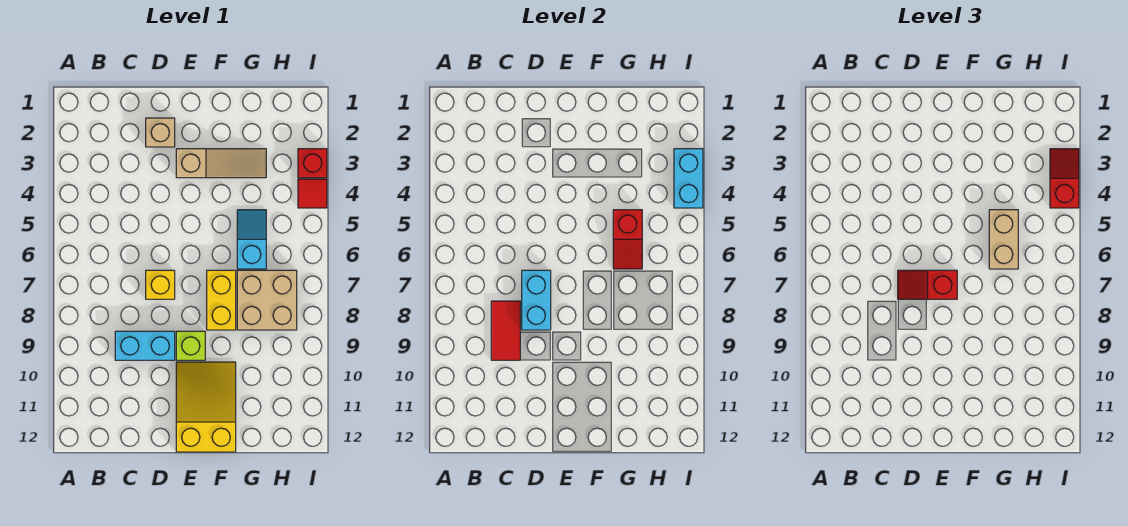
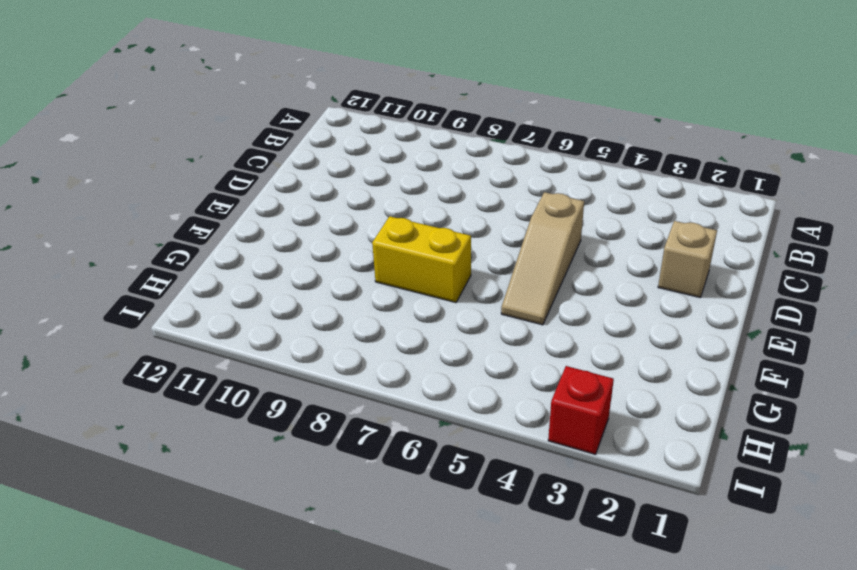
tan slope D5:F5 level 1 top D -> tan slope E3:G3 level 1 top E
none -> cyan brick C9:D9 level 1
none -> yellow brick D7 level 1
none -> lime brick E9 level 1

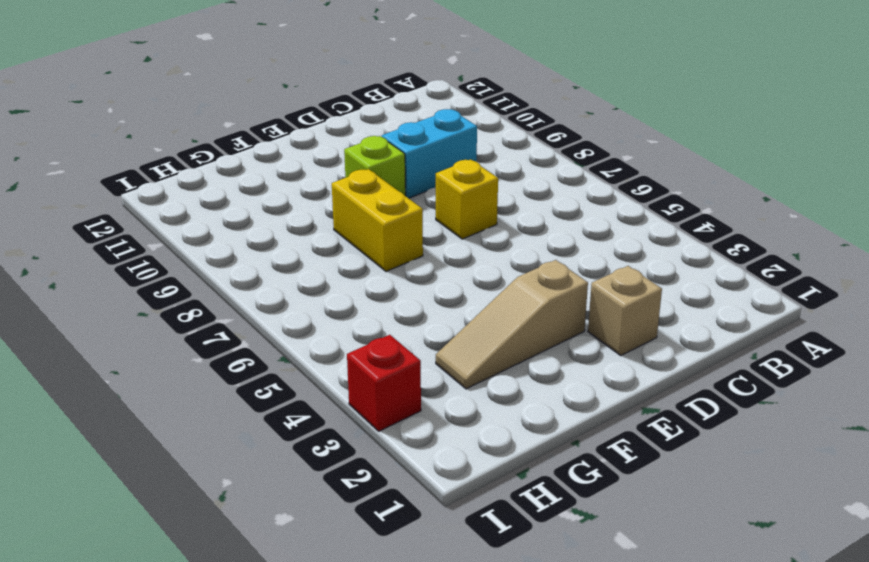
none -> yellow slope E10:F12 level 1 top 12
none -> cyan slope G5:G6 level 1 top 6
none -> tan brick G7:H8 level 1

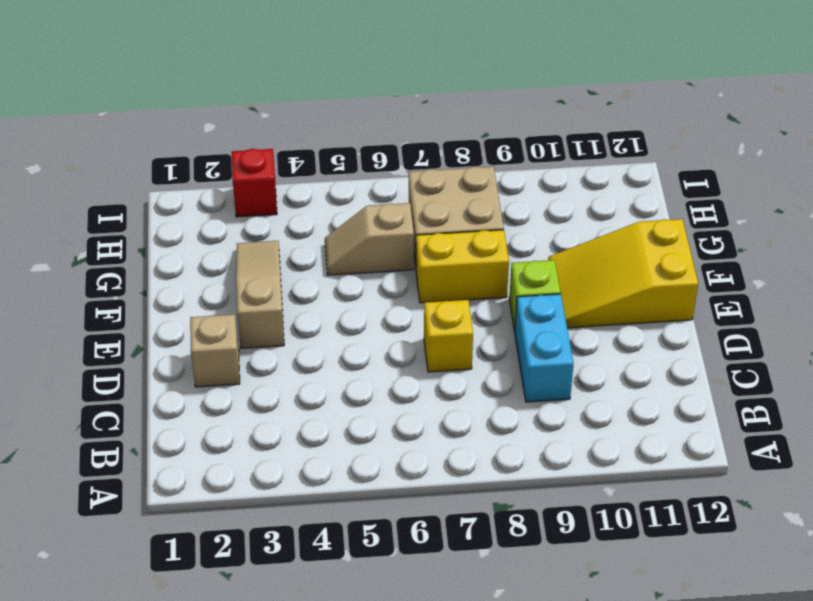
tan slope G5:G6 level 1 top 6 -> cyan slope G5:G6 level 1 top 6
none -> red tile I4 level 1
none -> red tile C8:C9 level 2
none -> cyan brick D7:D8 level 2

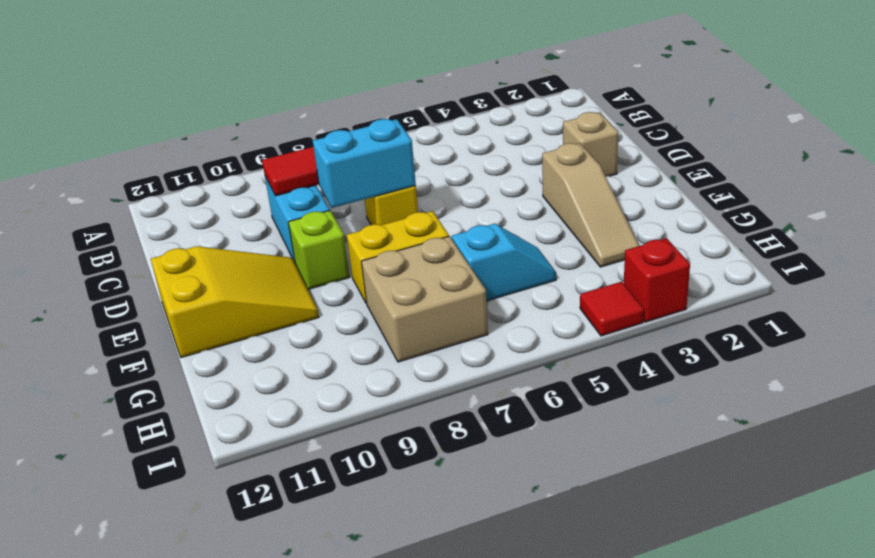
none -> red slope G5:G6 level 2 top 5
none -> cyan brick I3:I4 level 2
none -> red slope D7:E7 level 3 top E

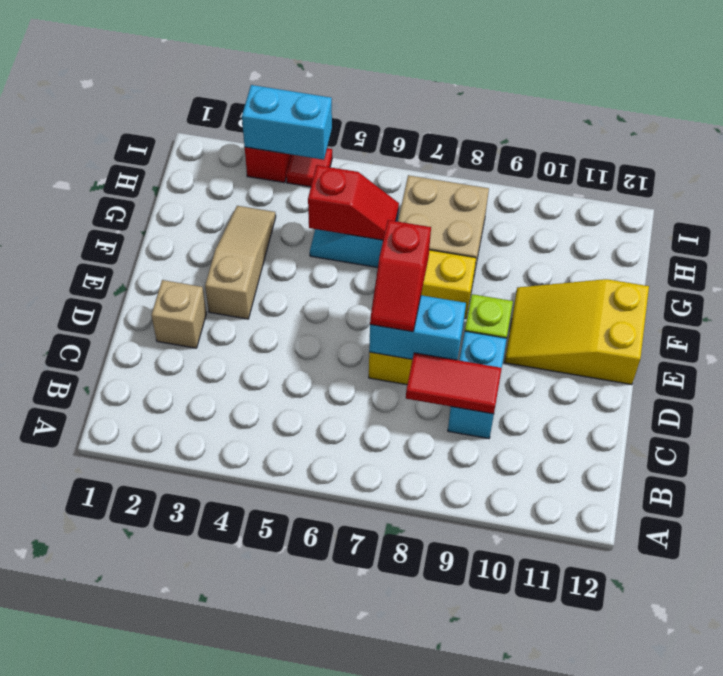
none -> tan brick G5:G6 level 3
none -> red slope I3:I4 level 3 top 4

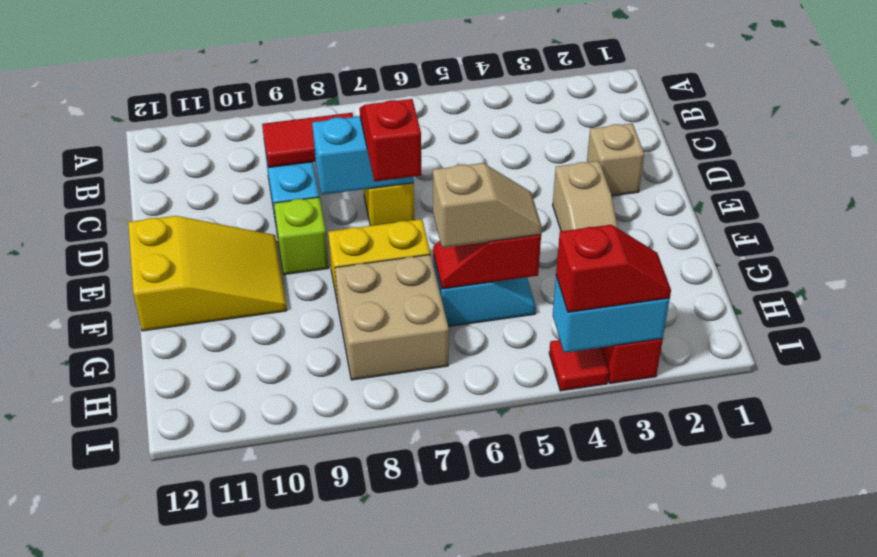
tan slope G5:G6 level 3 top 6 -> tan brick G5:G6 level 3

